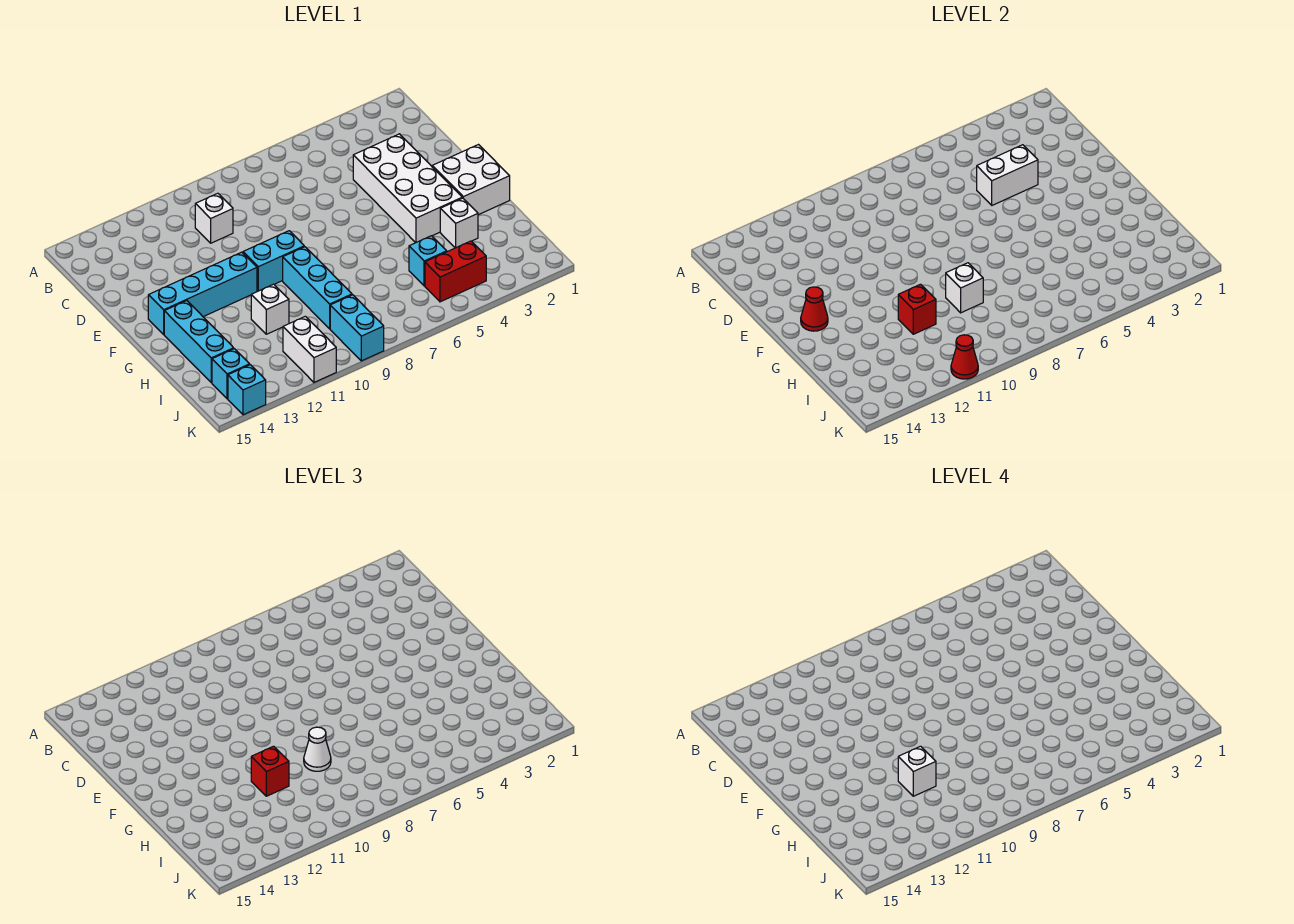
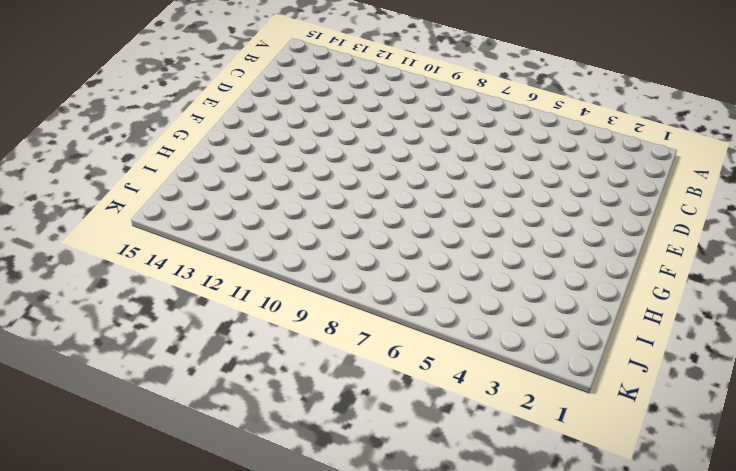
none -> white brick C10 level 1
none -> white brick D3:G4 level 1
none -> white brick F1:G2 level 1

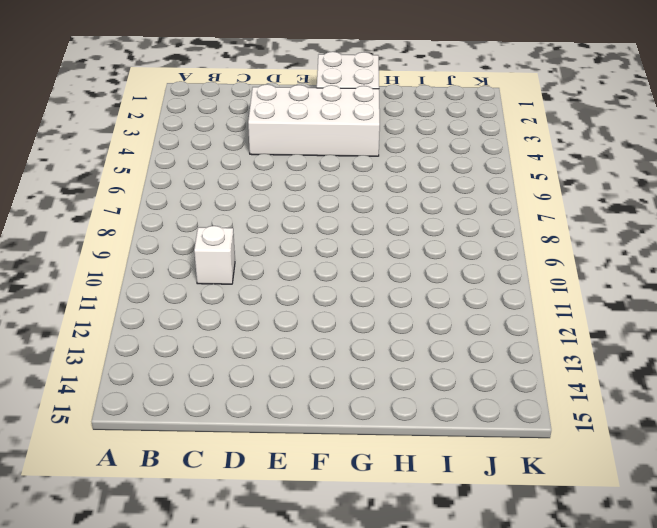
none -> cyan brick F9:F10 level 1
none -> cyan brick F11:F14 level 1
none -> cyan brick G9:I9 level 1

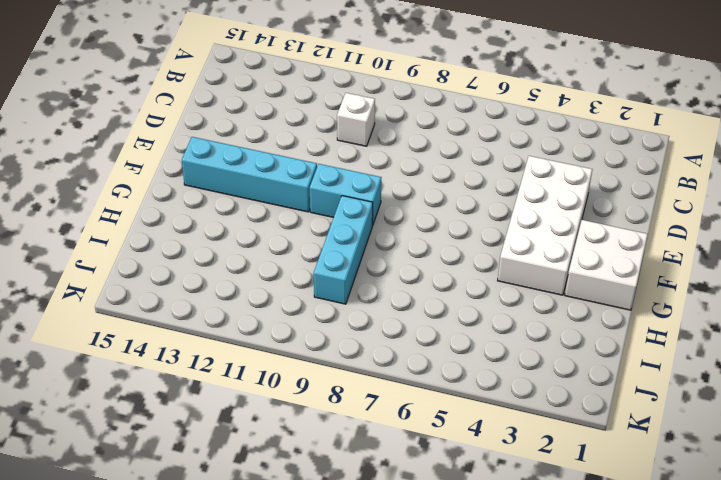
none -> cyan brick G14:I14 level 1
none -> white brick H3 level 1
none -> white brick H11 level 1

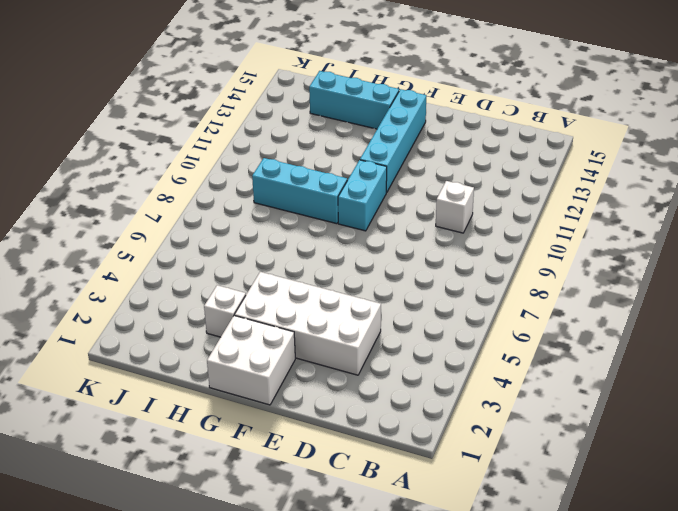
none -> white brick H11 level 1
none -> cyan brick I5 level 1
none -> red brick J4:J5 level 1

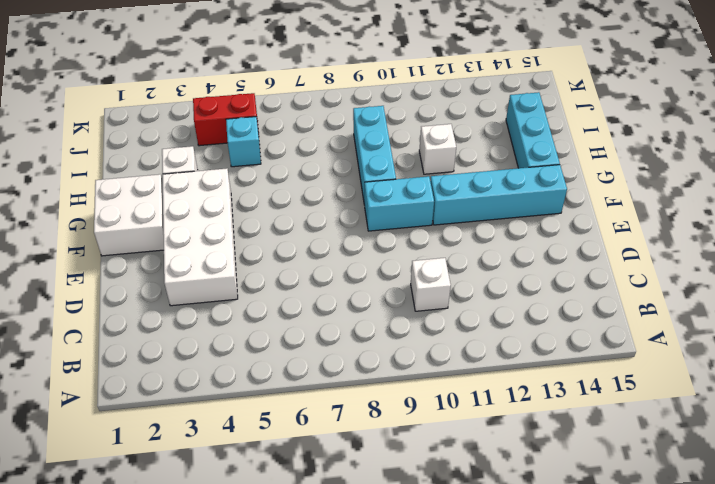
none -> cyan brick J9:K9 level 1
none -> white brick J11:K11 level 1
none -> cyan brick J14 level 1

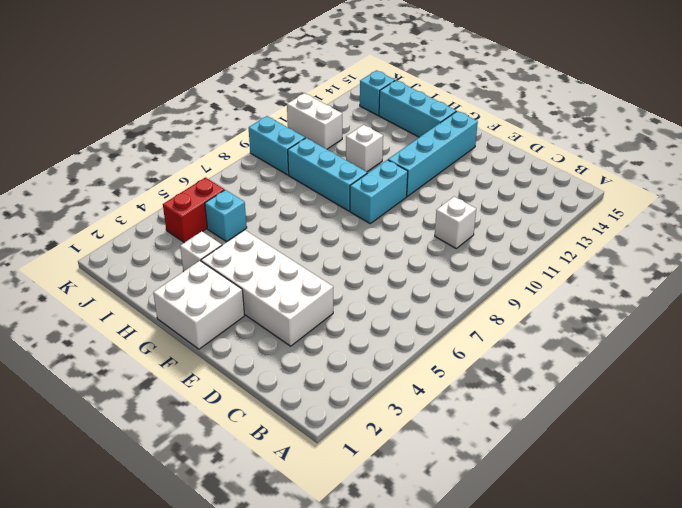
none -> cyan brick K14 level 1
none -> white brick D4:D5 level 2
none -> red cone F14 level 2

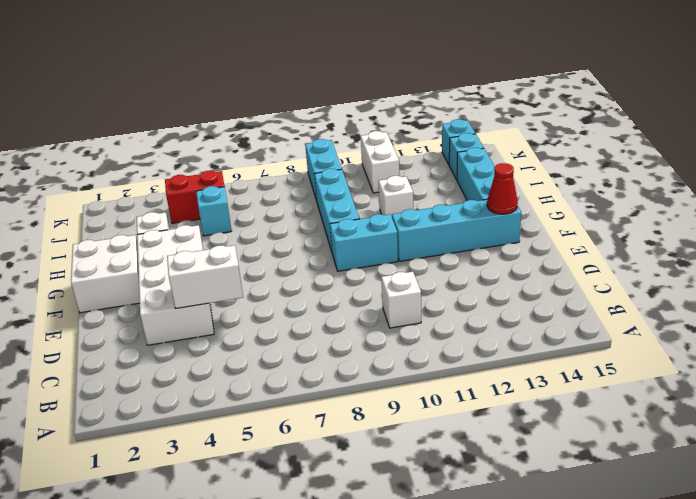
none -> white brick H9 level 2
none -> red brick H11 level 2
none -> red cone K11 level 2

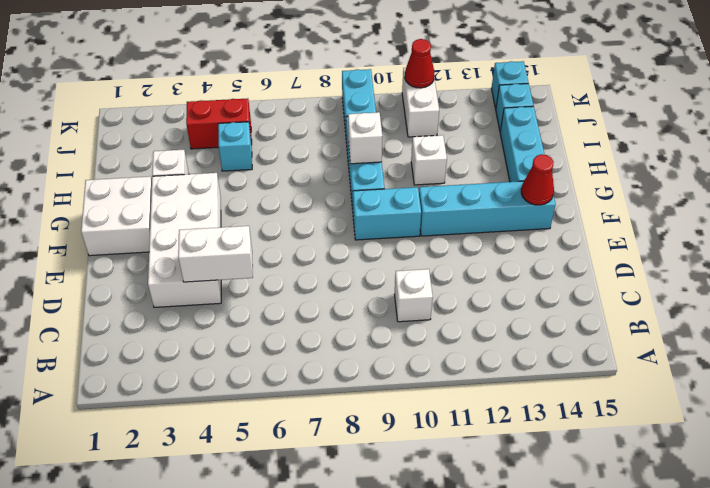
none -> red brick H11 level 2
none -> white cone H9 level 3
none -> red brick H11 level 3

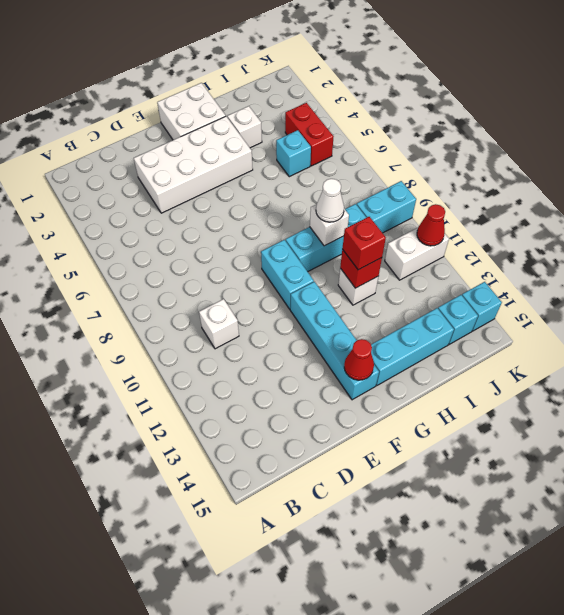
none -> white brick D4:D5 level 2
none -> white brick H11 level 4

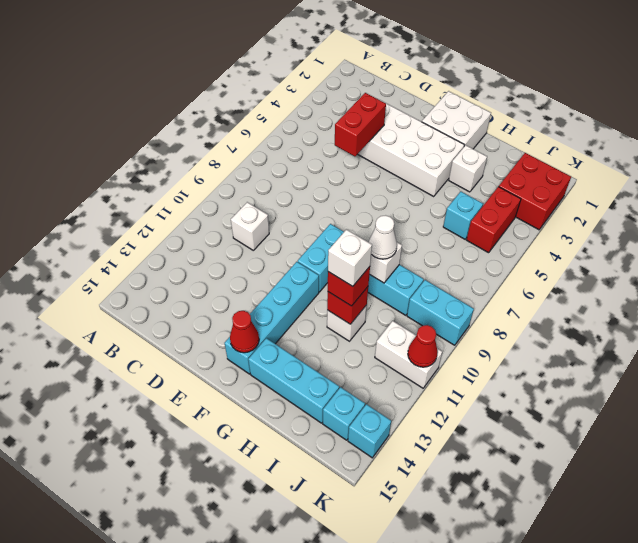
red brick D4:D5 level 2 -> white brick D4:D5 level 2
red brick J2:K3 level 1 -> none

